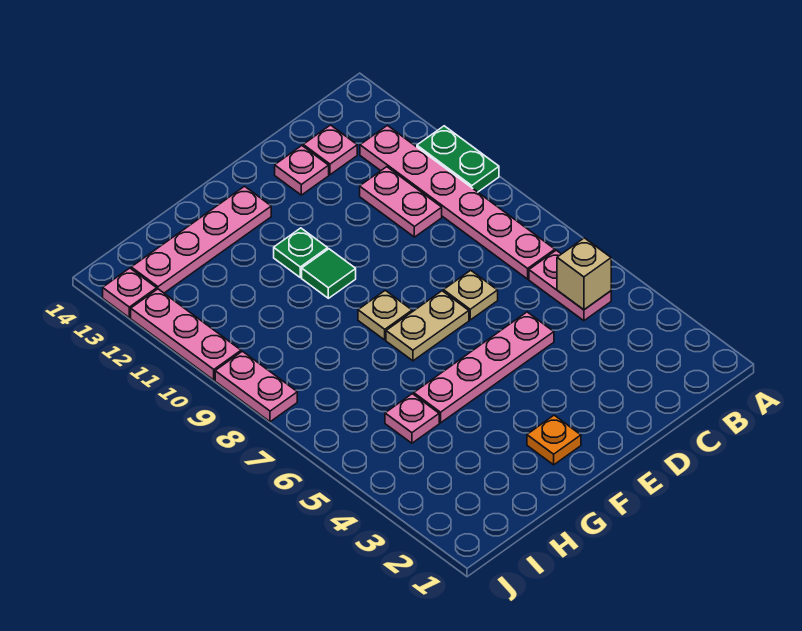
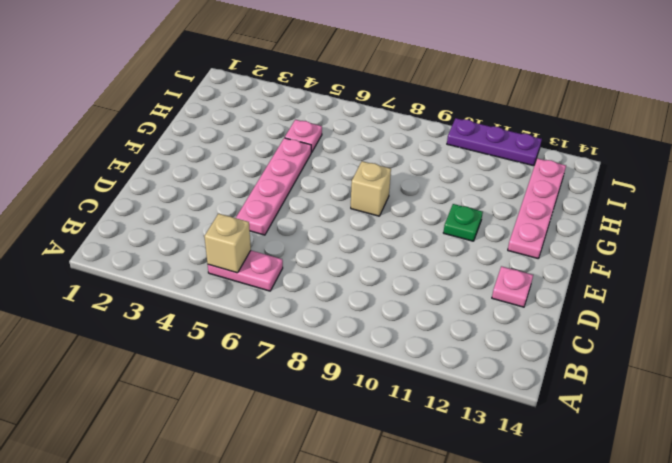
tan brick F8 level 1 -> tan plate F8 level 1
purple plate J10:J12 level 1 -> pink plate J10:J12 level 1
none -> green plate A10:A11 level 1
none -> pink plate B7:B12 level 1
none -> pink plate C10:C11 level 1

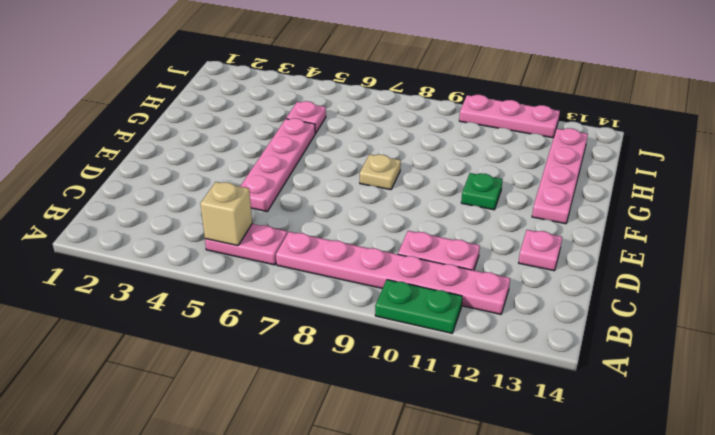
none -> pink plate C13 level 1
none -> tan plate D7 level 1
none -> tan plate E7:F7 level 1

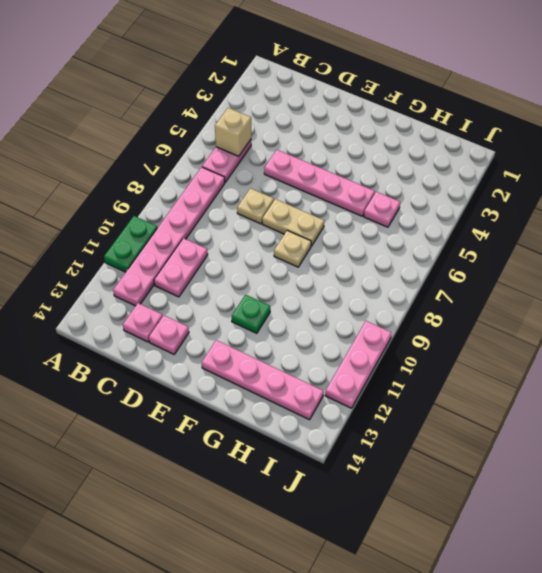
none -> orange plate F2 level 1
none -> green tile F10 level 1
none -> pink plate J8:J9 level 1

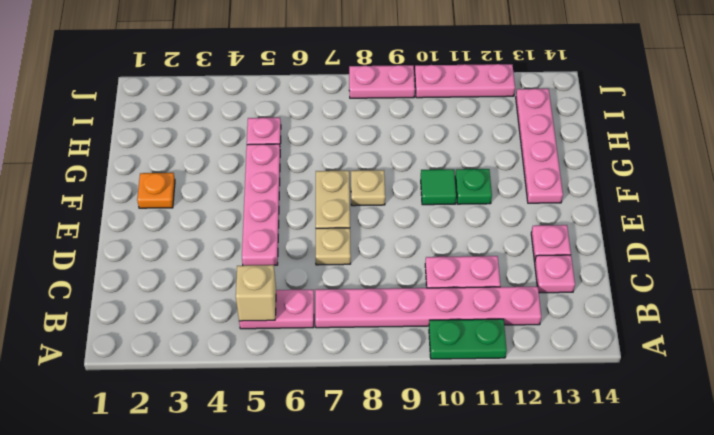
none -> pink plate J13 level 1

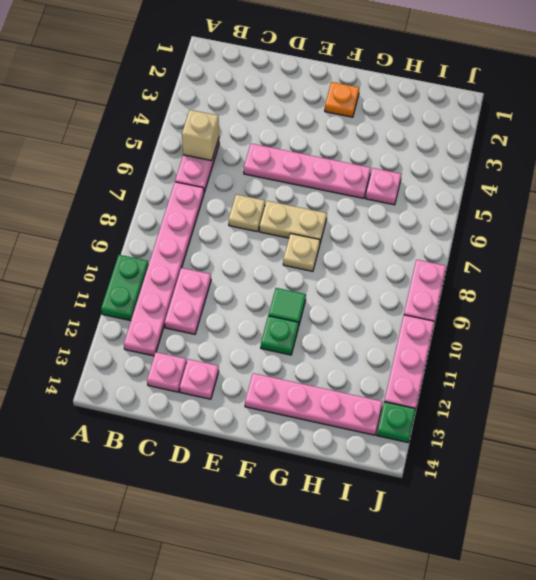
green plate J13 level 1 -> pink plate J13 level 1

